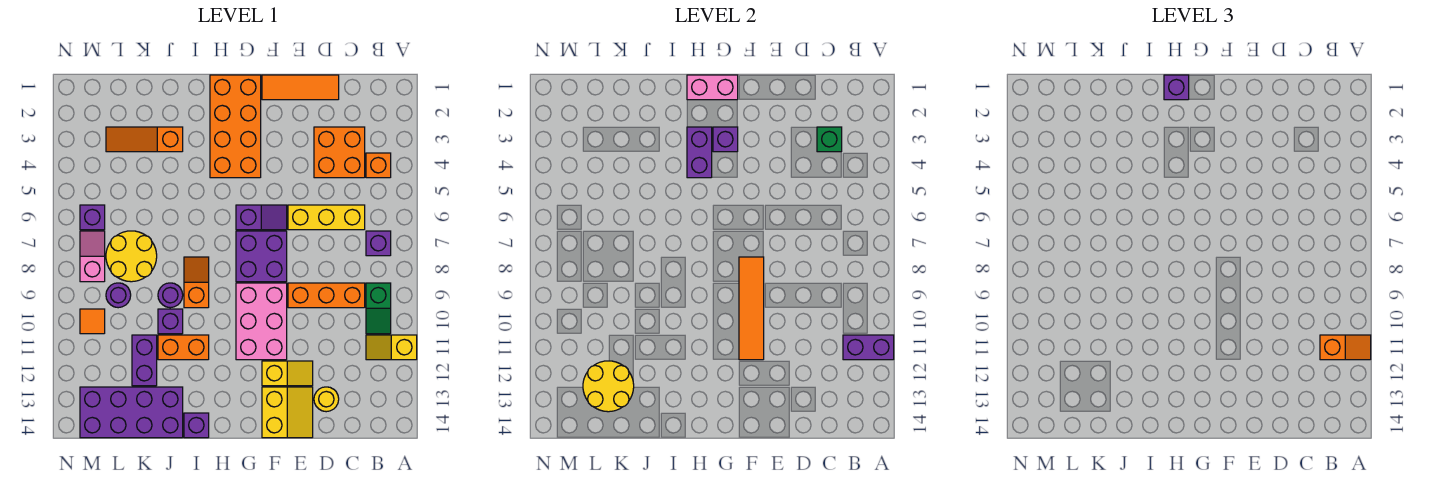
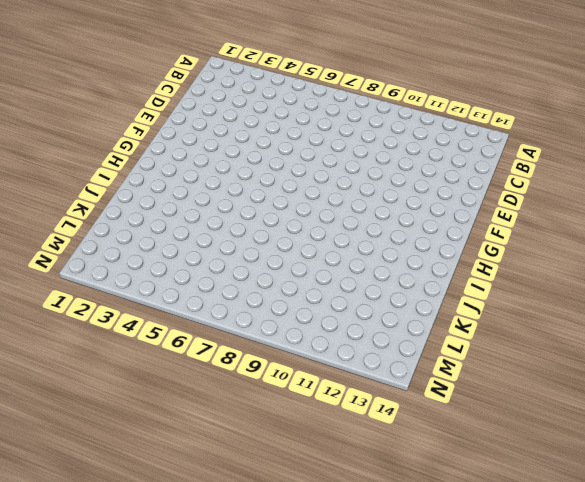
none -> yellow slope A11:B11 level 1 top A
none -> orange brick B4 level 1
none -> purple brick B7 level 1
none -> green slope B9:B10 level 1 top 9

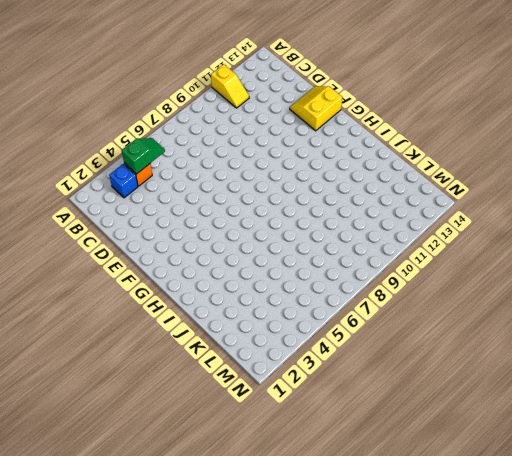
blue brick B3 level 1 -> none
green slope B4:B5 level 2 top 4 -> green slope B9:B10 level 1 top 9
none -> purple brick B7 level 1
none -> orange brick C3:D4 level 1
none -> yellow brick C6:E6 level 1
none -> orange brick C9:E9 level 1

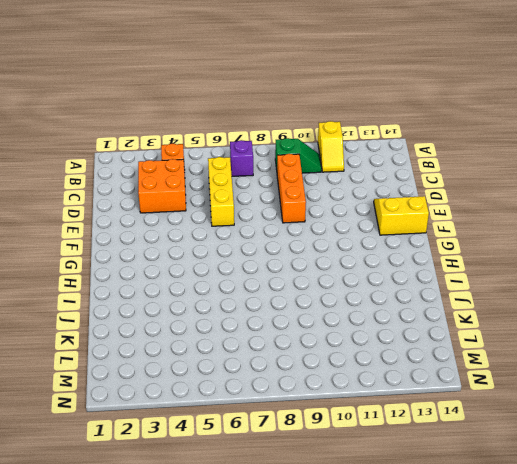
none -> orange tile D1:F1 level 1
none -> yellow round brick D13 level 1
none -> yellow slope E12:F12 level 1 top F
none -> purple slope F6:G6 level 1 top G

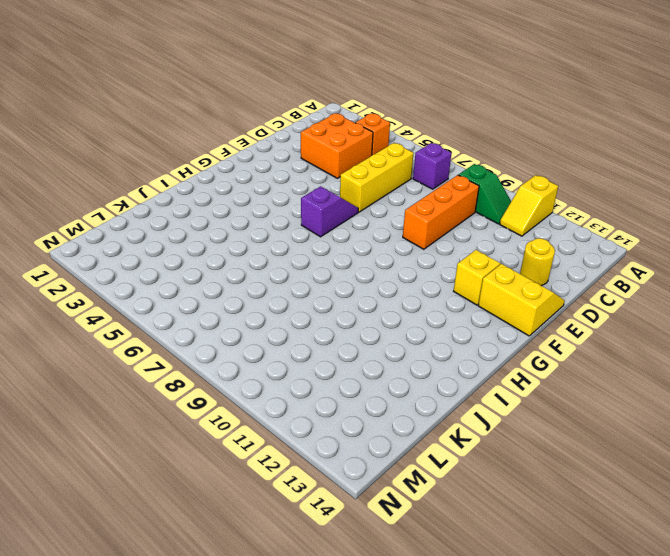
none -> orange tile D1:F1 level 1
none -> purple brick F7:G8 level 1
none -> pink brick F9:G11 level 1
none -> orange brick G1:H4 level 1

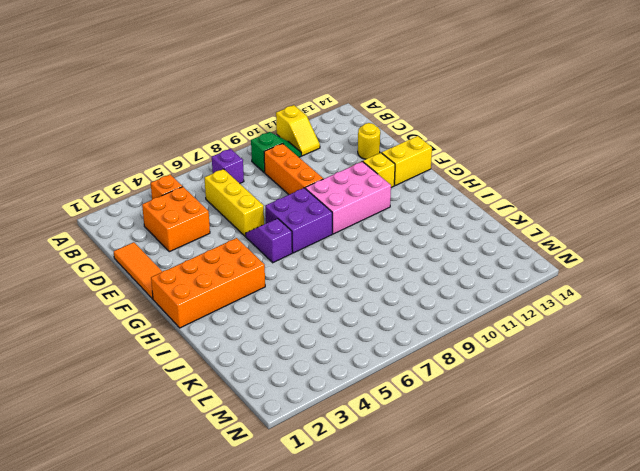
none -> orange slope I8:I9 level 1 top 9
none -> orange brick I11:J11 level 1
none -> purple brick I14 level 1
none -> orange slope J3:L3 level 1 top J

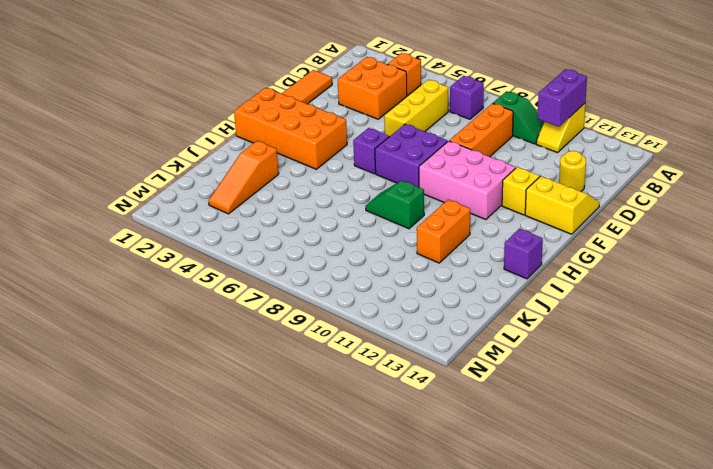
green slope I8:I9 level 1 top 9 -> orange slope I8:I9 level 1 top 9
none -> purple round brick J9 level 1
none -> purple brick J10 level 1
none -> purple brick J13:M14 level 1
none -> yellow round brick K7:L8 level 1

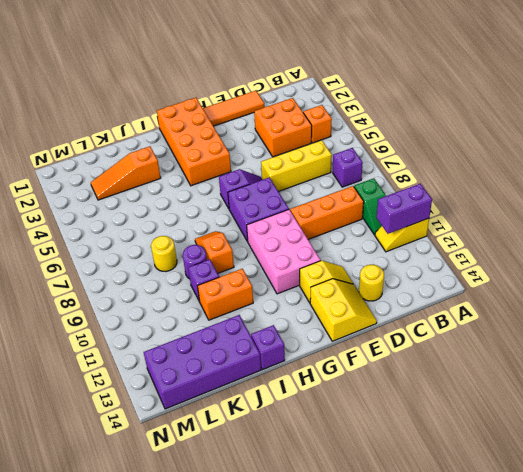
yellow round brick K8 level 1 -> yellow round brick K7:L8 level 1
none -> purple brick K11:K12 level 1
none -> purple round brick L9 level 1
none -> purple brick M6 level 1
none -> pink slope M7:M8 level 1 top 8

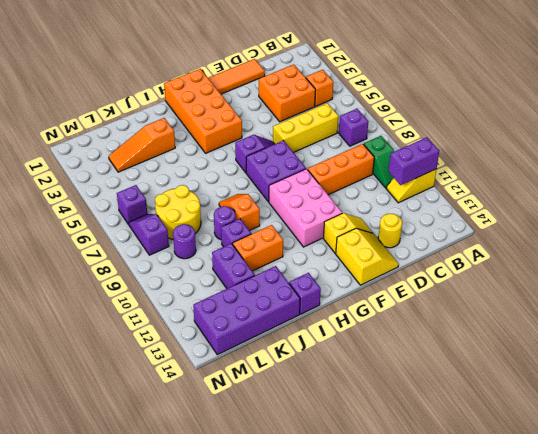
purple slope M7:M8 level 1 top 8 -> pink slope M7:M8 level 1 top 8
none -> orange tile M10 level 1
none -> green brick C3 level 2
none -> orange tile F8:F11 level 2
none -> pink brick G1:H1 level 2

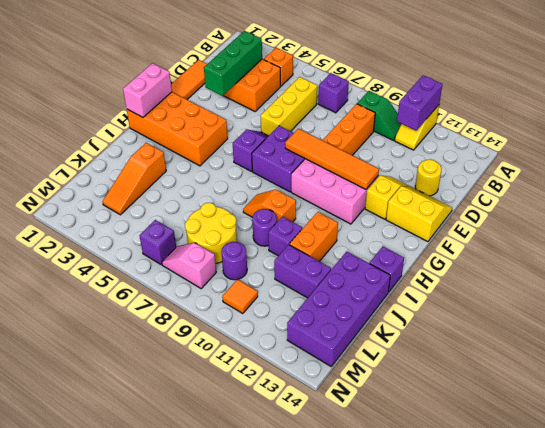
green brick C3:E3 level 2 -> green brick C3 level 2
none -> purple brick G3 level 2
none -> purple brick H3:H4 level 2
none -> yellow round brick K12:L13 level 2
none -> orange slope A11:B11 level 3 top B

